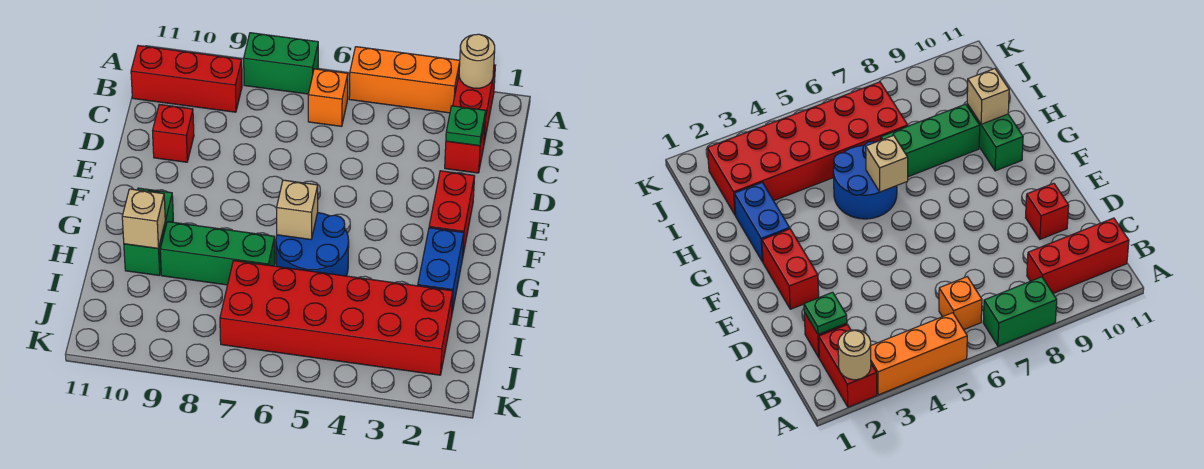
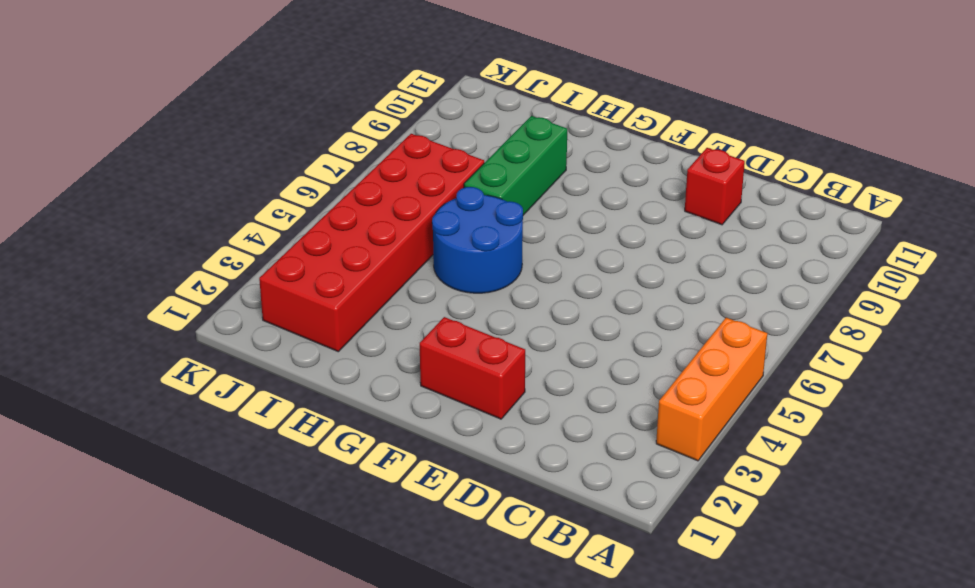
none -> red brick A2:B2 level 1
none -> green brick A7:A8 level 1
none -> orange brick B6 level 1

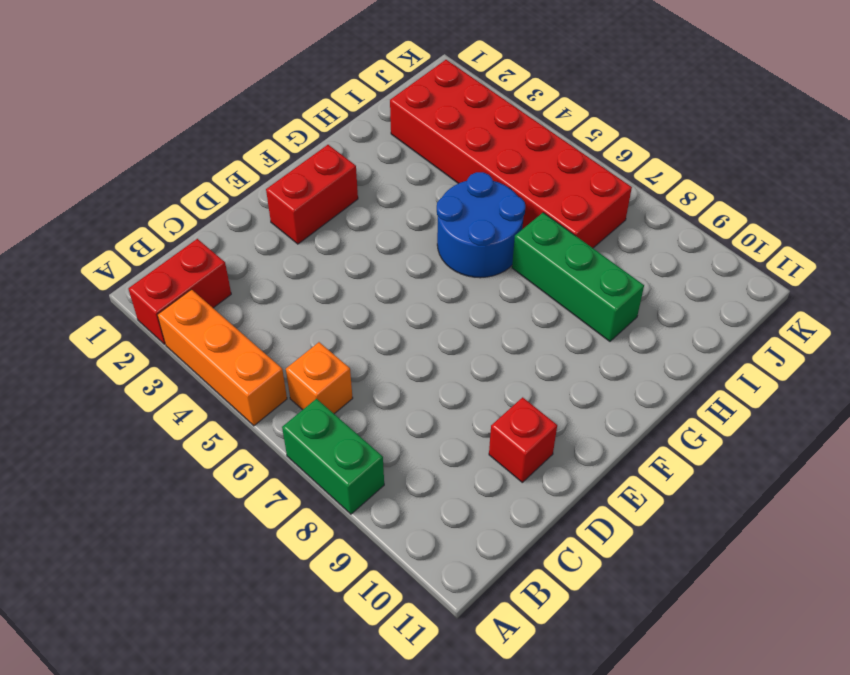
none -> red brick B9:B11 level 1
none -> red brick C2 level 1
none -> blue brick G2:H2 level 1

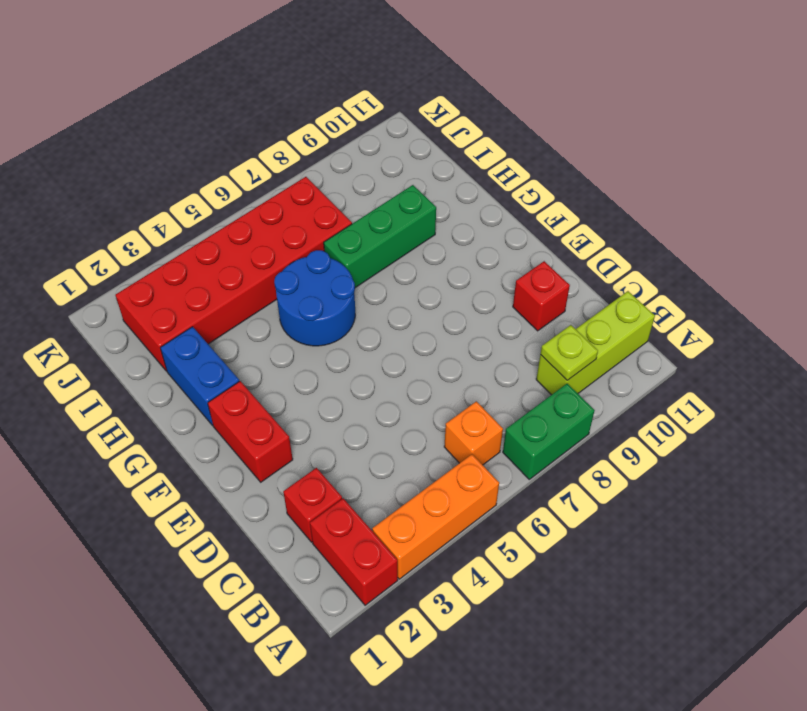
lime brick B9:B11 level 1 -> red brick B9:B11 level 1
lime plate B9 level 2 -> none
none -> green brick G10:H10 level 1
none -> tan round brick A2 level 2
none -> green plate C2 level 2

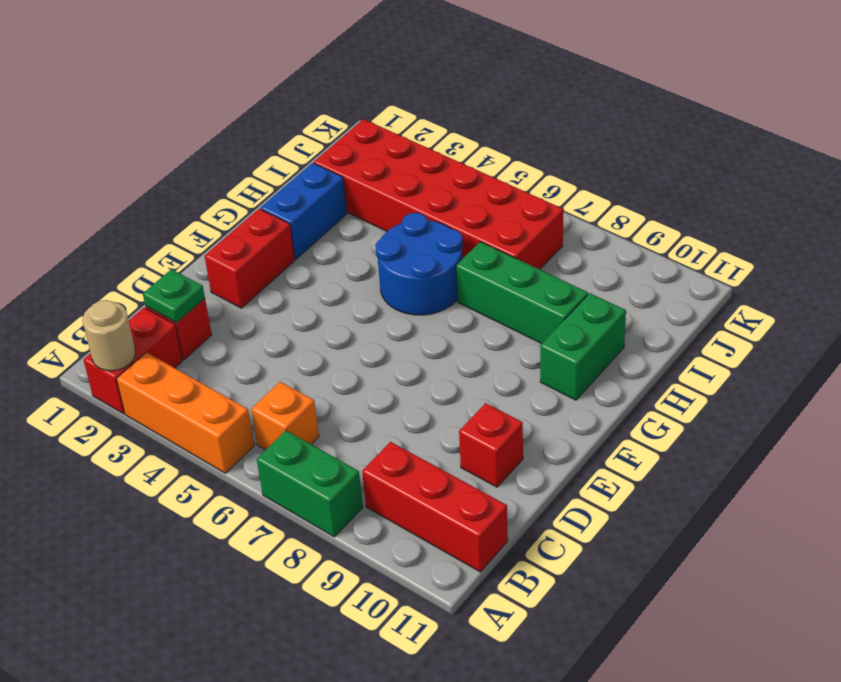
none -> tan brick G6 level 2
none -> tan brick H10 level 2

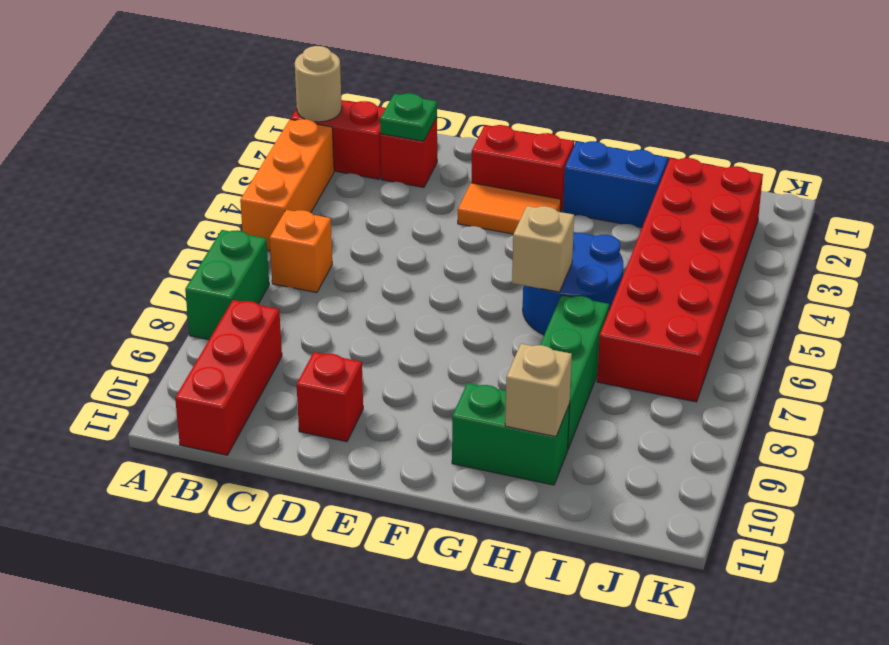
orange tile E3:F3 level 1 -> none

